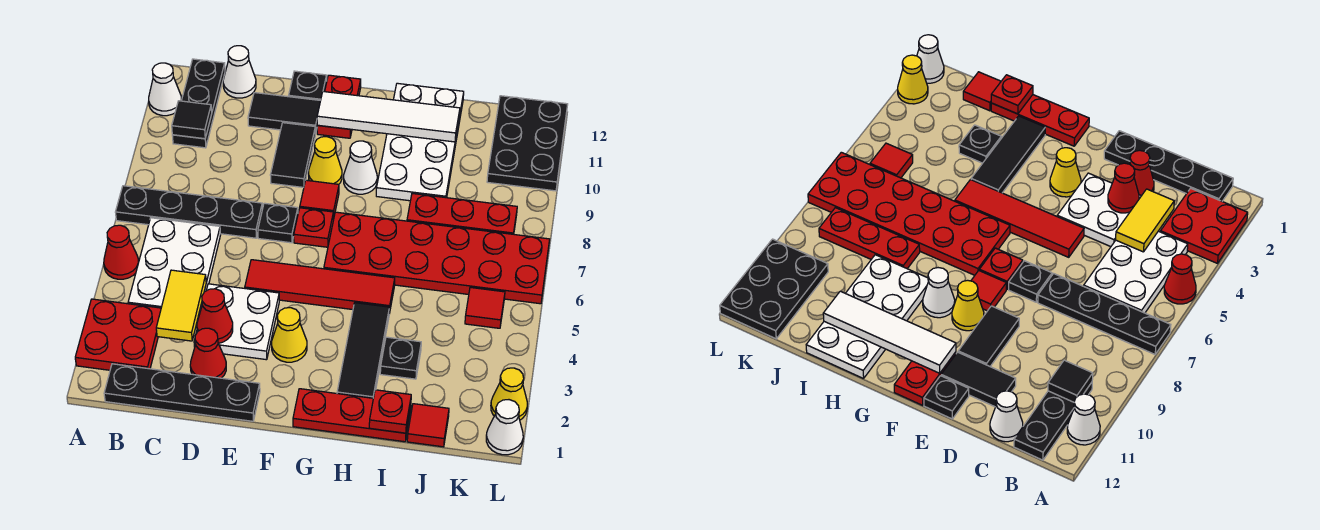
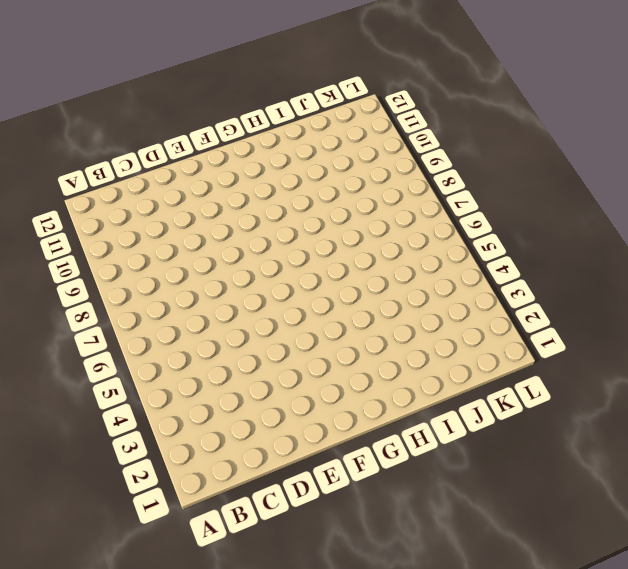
none -> red plate A2:B3 level 1
none -> red cone A5 level 1
none -> black plate A7:D7 level 1
none -> white cone A11 level 1

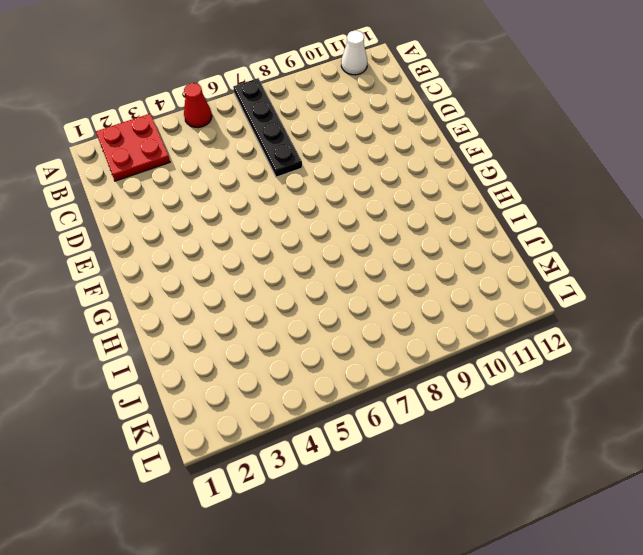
none -> black plate B1:E1 level 1
none -> white plate B4:C6 level 1
none -> black plate B10:B12 level 1
none -> white cone C12 level 1

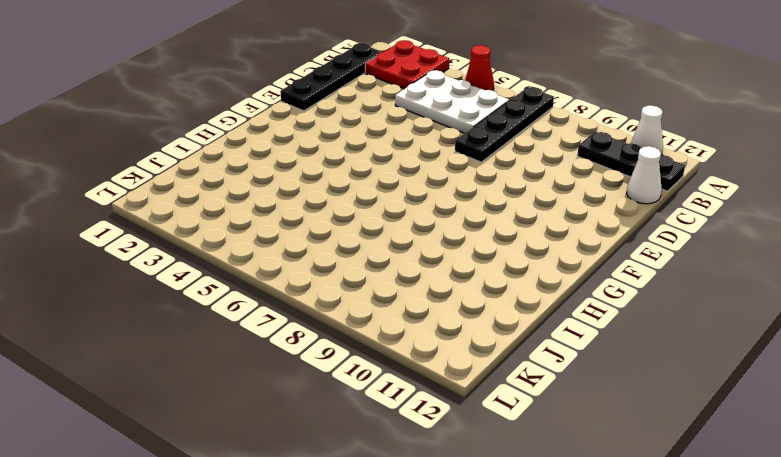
none -> red cone D2 level 1
none -> white plate D3:E4 level 1
none -> black tile D11:E11 level 1
none -> red tile E5:H5 level 1

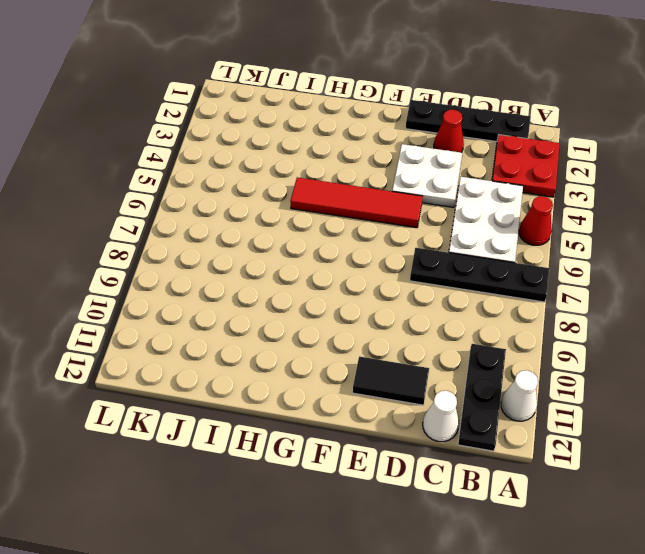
none -> black plate E7 level 1
none -> black tile E9:E10 level 1
none -> black plate E12 level 1
none -> yellow cone F3 level 1

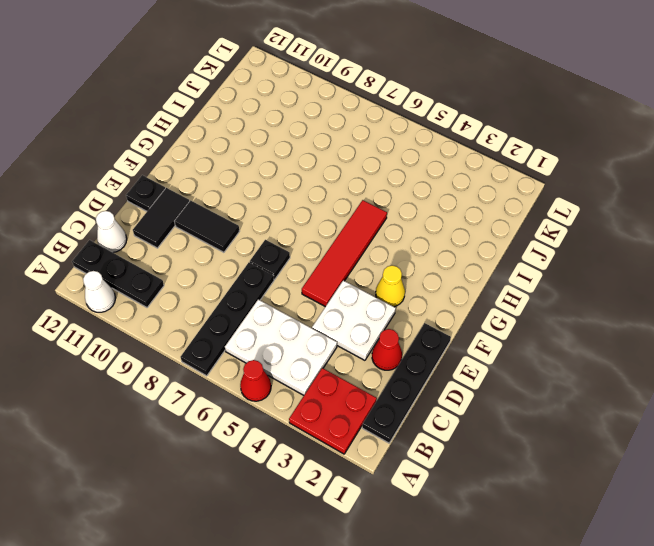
none -> red plate F7 level 1
none -> red tile F8 level 1
none -> yellow cone F9 level 1
none -> red plate F11:F12 level 1

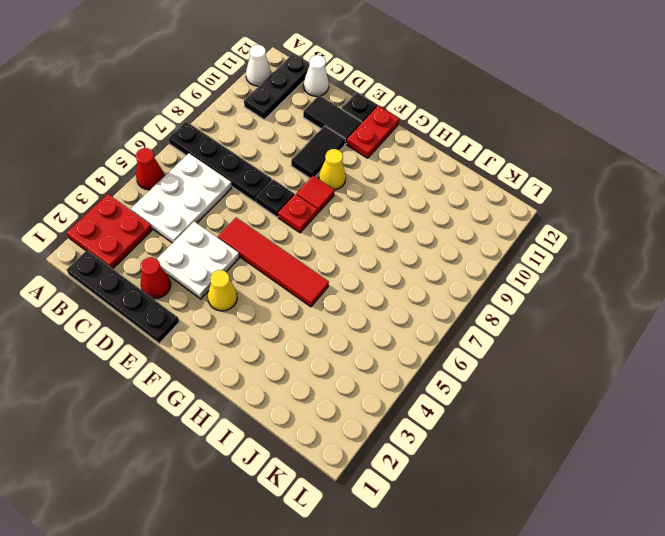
none -> red plate G1:I1 level 1
none -> red plate G6:L7 level 1
none -> white cone G9 level 1
none -> black tile H2:H4 level 1

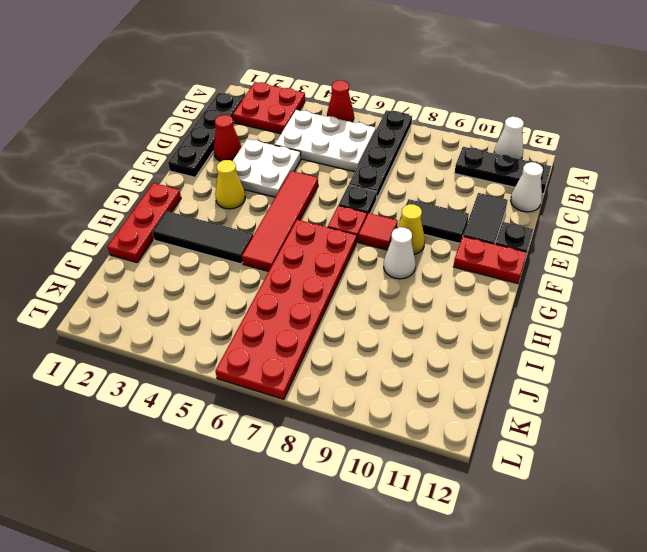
none -> white plate H9:I12 level 1
none -> black plate I3 level 1
none -> red plate I8:K8 level 1
none -> red tile J1 level 1

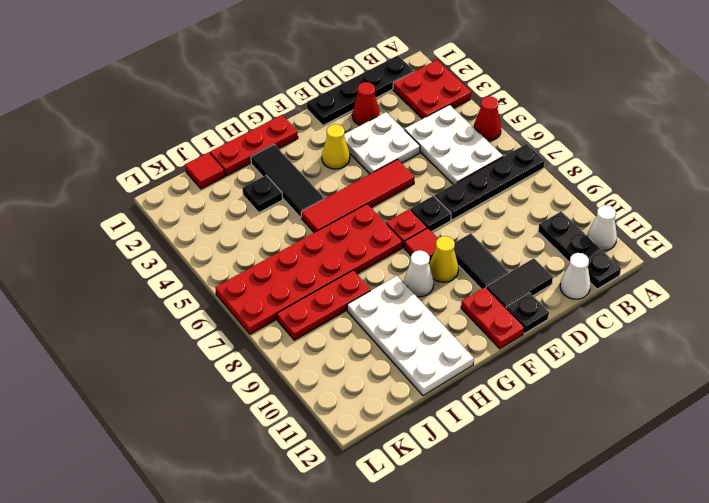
none -> red tile K5 level 1
none -> black plate K10:L12 level 1
none -> white cone L1 level 1
none -> yellow cone L2 level 1

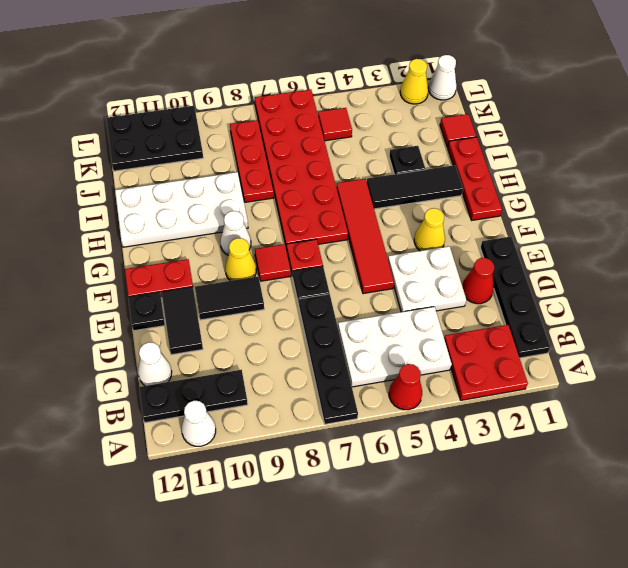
none -> black tile B10 level 2
none -> yellow tile C3:C4 level 2
none -> red cone D3 level 2
none -> white tile F11:I11 level 2

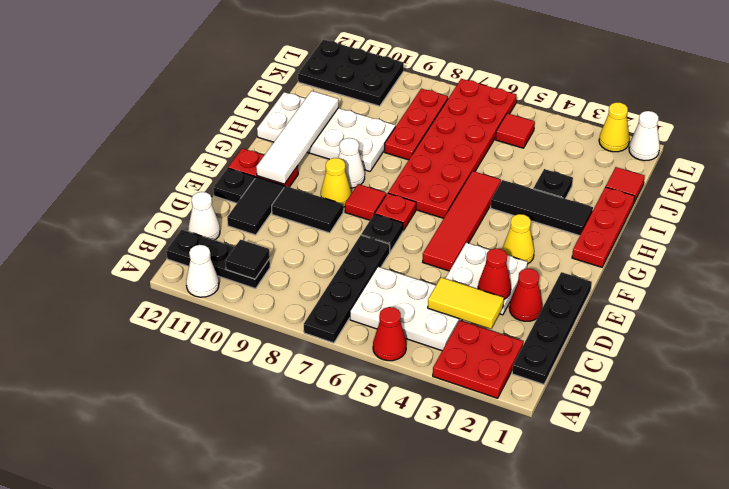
none -> red plate I1 level 2

